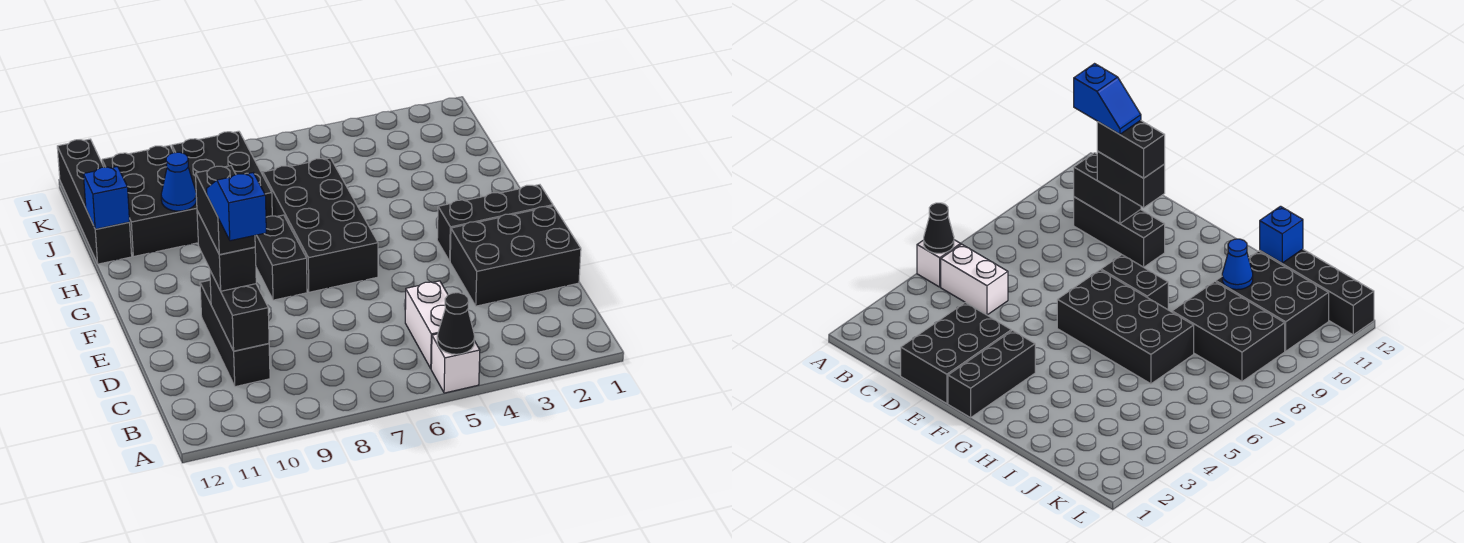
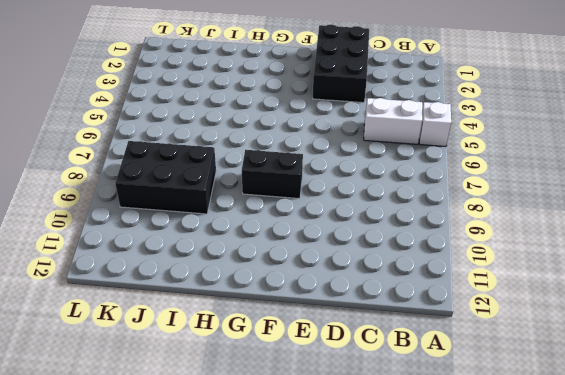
none -> black brick C10:E10 level 1
none -> black brick F1:F3 level 1
none -> black brick F6:I7 level 1

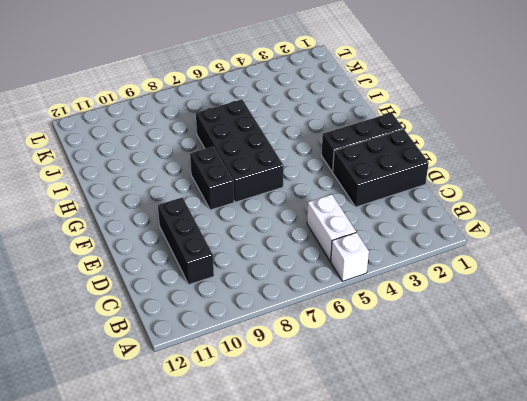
none -> black brick I8:K9 level 1
none -> black brick I10:K11 level 1
none -> black brick I12:L12 level 1

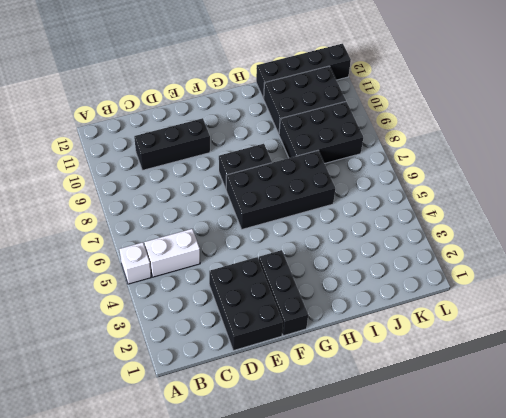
none -> black cone A5 level 2
none -> black brick C10:D10 level 2
none -> blue cone I10 level 2

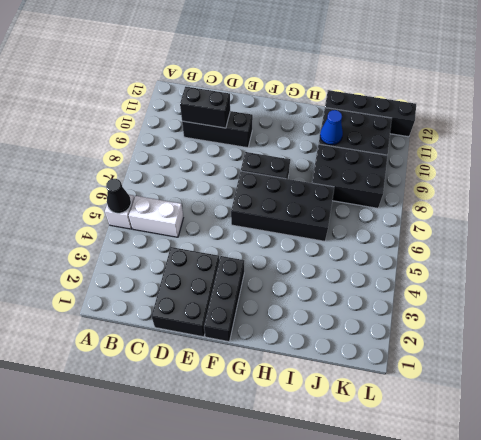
none -> blue brick I12 level 2
none -> black brick D10:E10 level 3
none -> black brick D10:E10 level 4

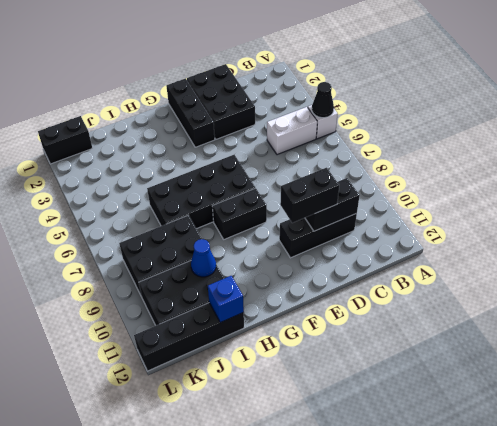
black brick K1:L1 level 1 -> black brick D10:E10 level 4
none -> blue slope C10:D10 level 5 top C

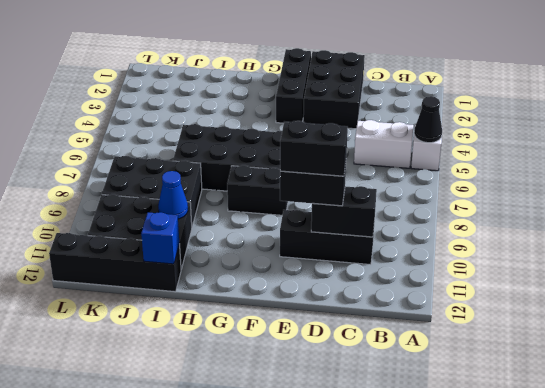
none -> blue slope C10:D10 level 5 top C

